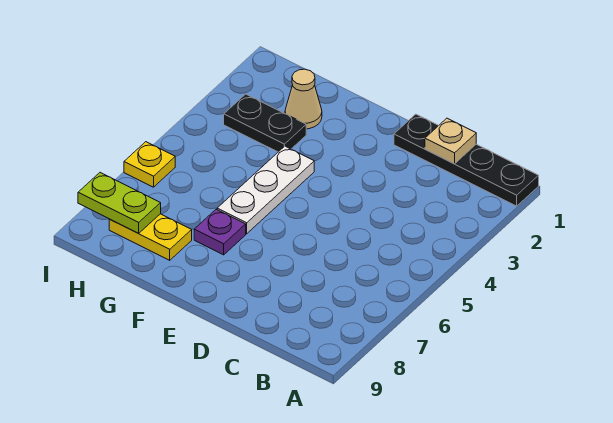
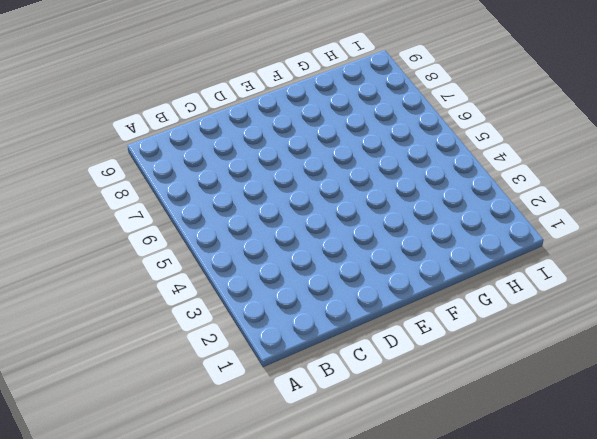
none -> black plate A1:D1 level 1
none -> white plate F4:F6 level 1

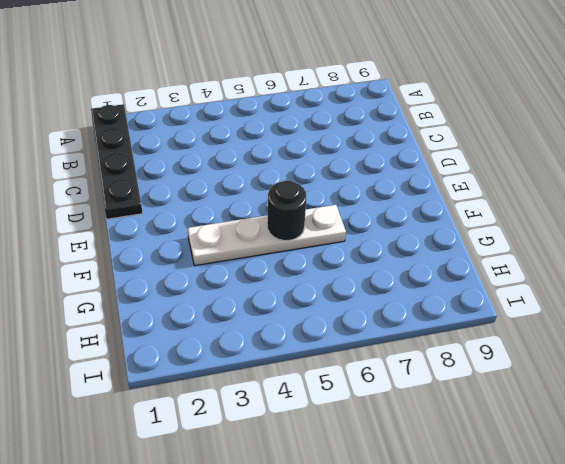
white plate F3:F6 level 1 -> white plate F4:F6 level 1
black round brick F5 level 2 -> none
none -> purple plate F7 level 1
none -> tan cone G2 level 1

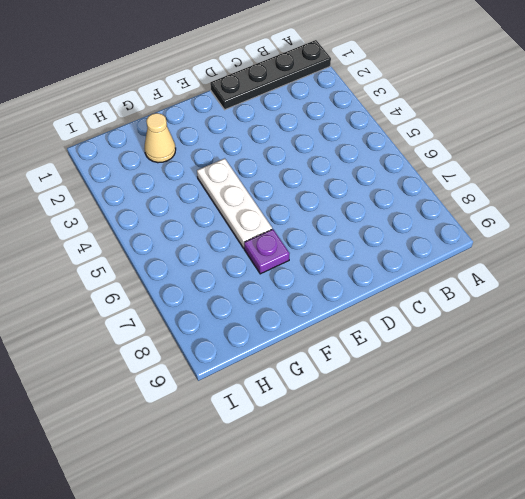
none -> black plate G3:H3 level 1
none -> yellow plate G8:H8 level 1

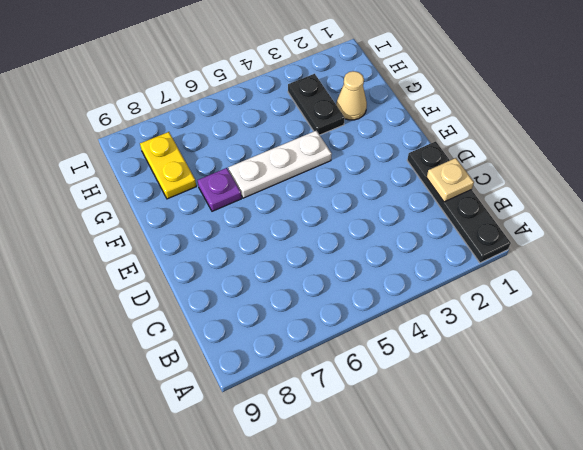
none -> yellow plate I6 level 1
none -> lime plate H8:I8 level 2

